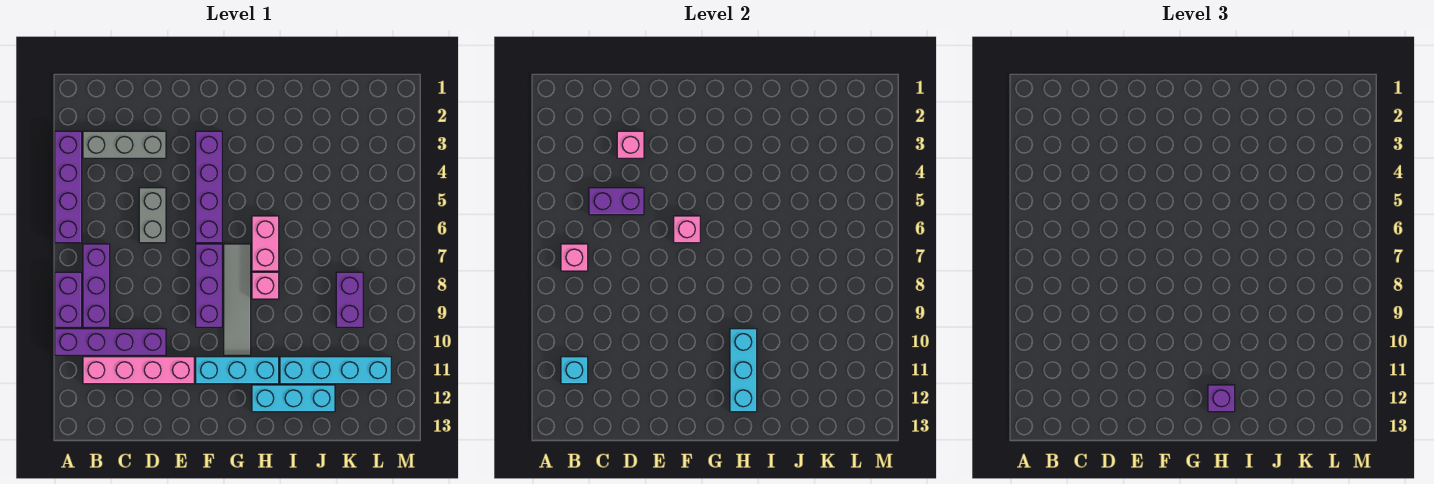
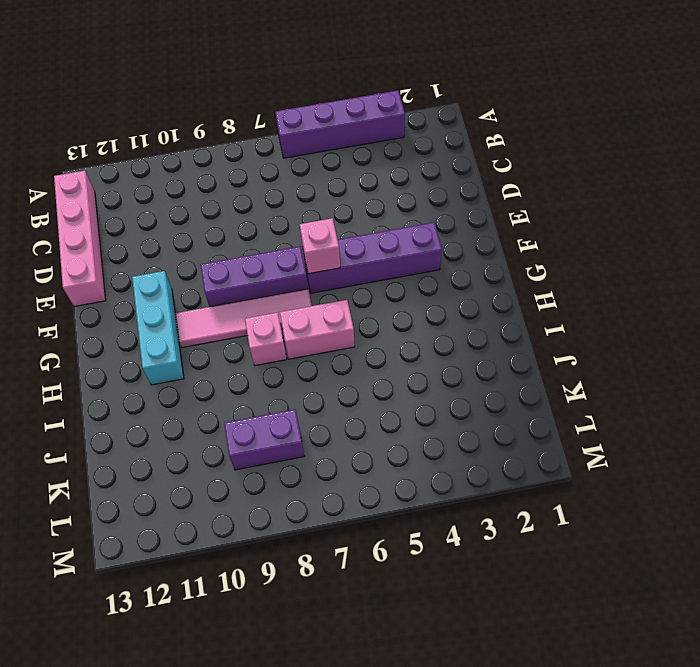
pink brick B13:E13 level 1 -> pink brick B11:E11 level 1
pink tile G7:G10 level 1 -> grey tile G7:G10 level 1
none -> purple brick A8:A9 level 1
none -> purple brick A10:D10 level 1
none -> grey brick B3:D3 level 1

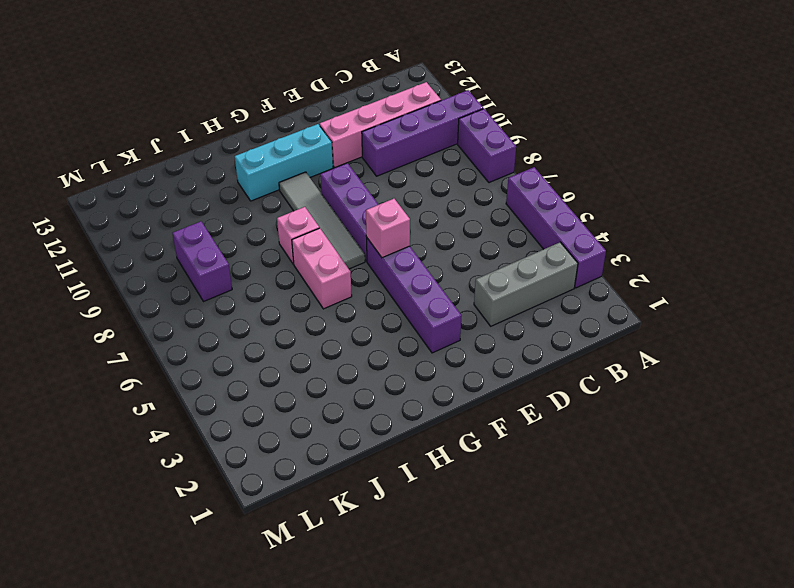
none -> purple brick B7:B9 level 1
none -> grey brick D5:D6 level 1
none -> cyan brick H12:J12 level 1

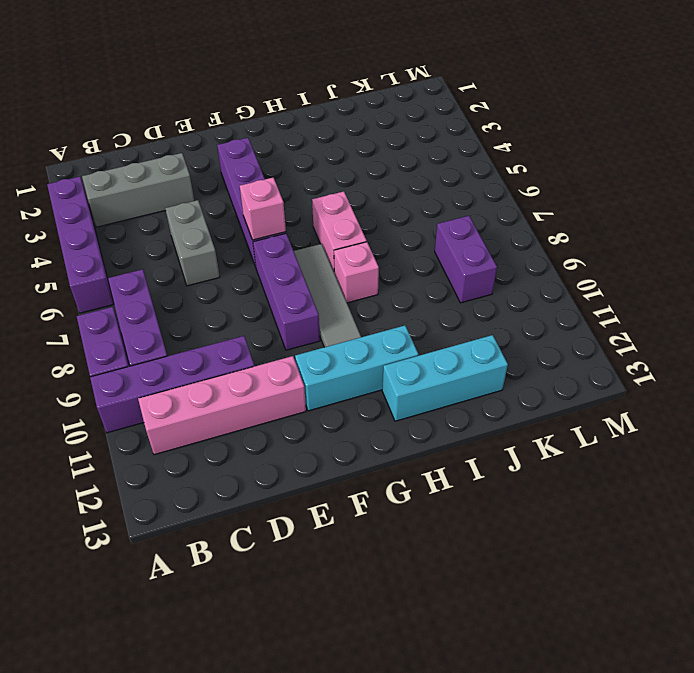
none -> cyan brick I11:L11 level 1
none -> pink brick B7 level 2
none -> cyan brick B11 level 2

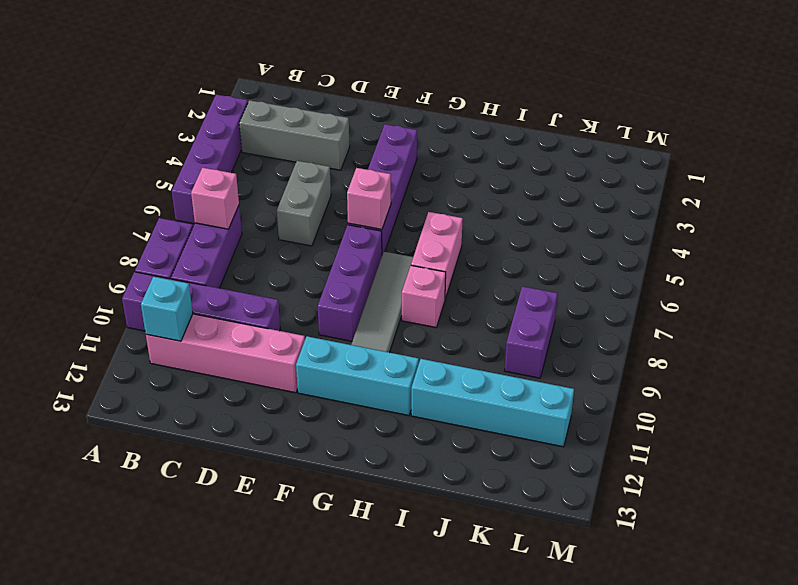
none -> cyan brick H12:J12 level 1
none -> purple brick C5:D5 level 2
none -> pink brick D3 level 2

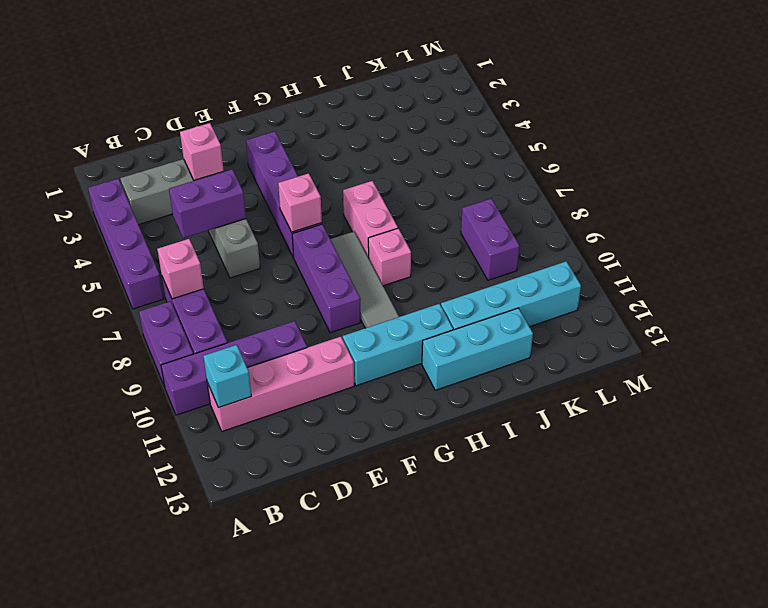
none -> cyan brick H10:H12 level 2
none -> purple brick H12 level 3

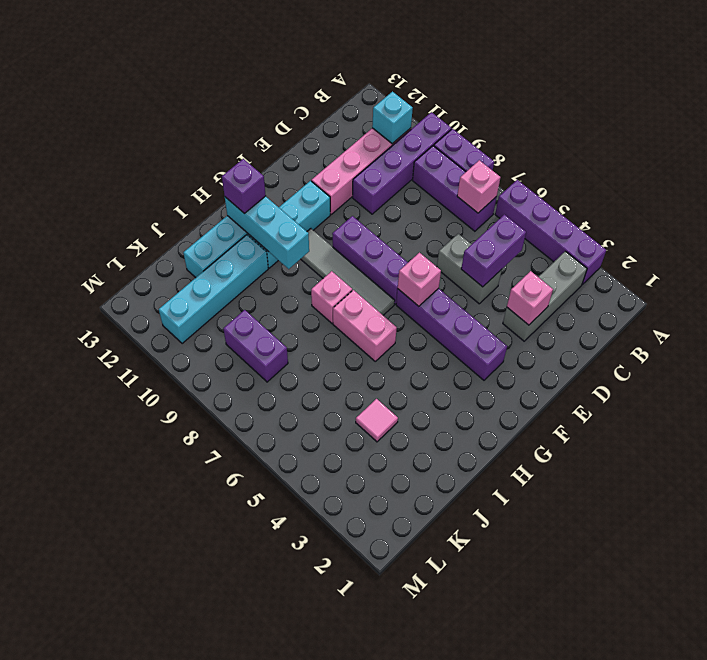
pink tile J4 level 1 -> none

